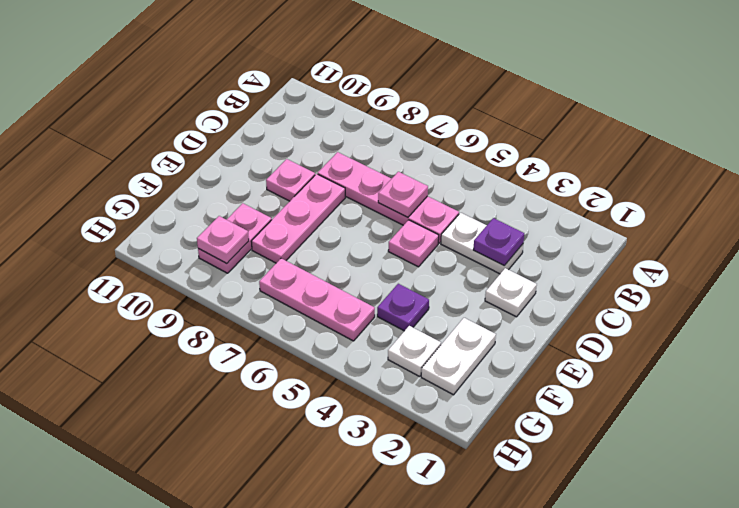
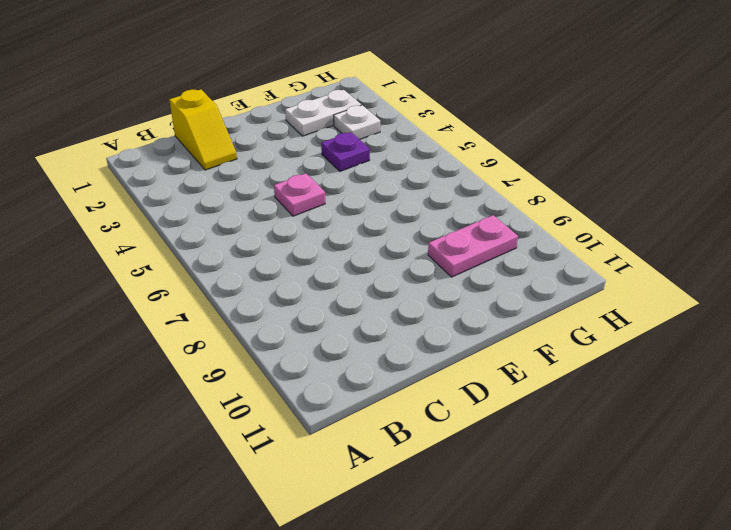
yellow slope C1:C2 level 1 top 1 -> none
none -> white plate C3:C4 level 1
none -> pink plate C5:C8 level 1
none -> white plate D2 level 1

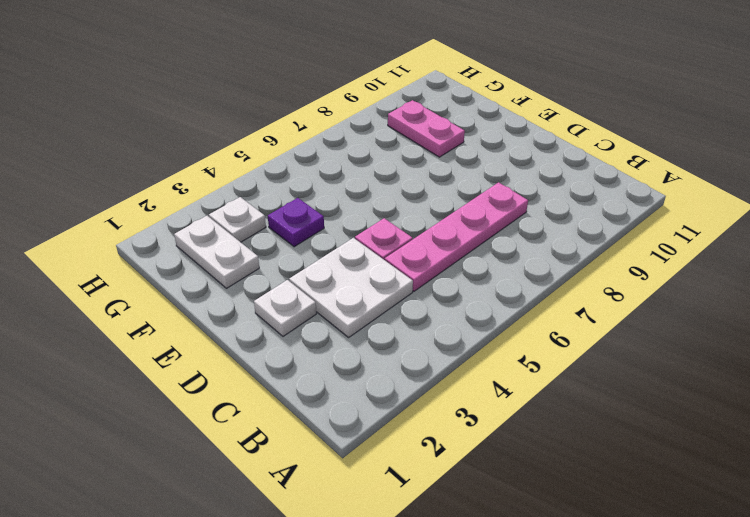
white plate C3:D4 level 1 -> white plate C3:C4 level 1
none -> pink plate D8:F8 level 1
none -> pink plate D9 level 1
none -> pink plate G5:G7 level 1

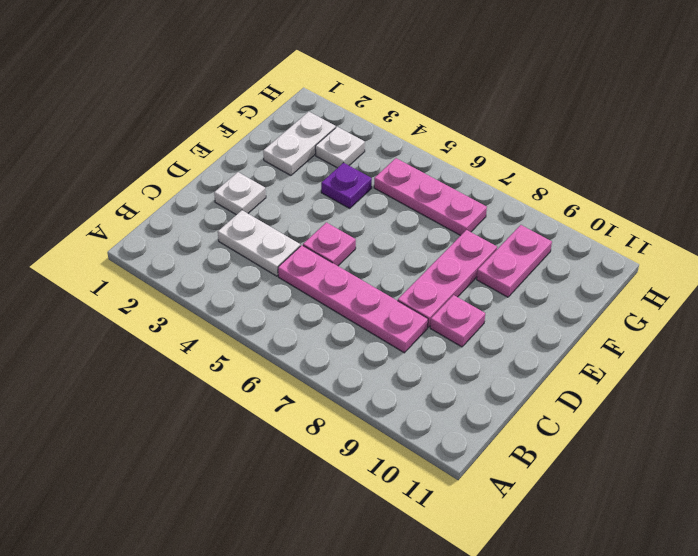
none -> purple plate C3 level 2
none -> pink plate C6 level 2
none -> pink plate G9 level 2

